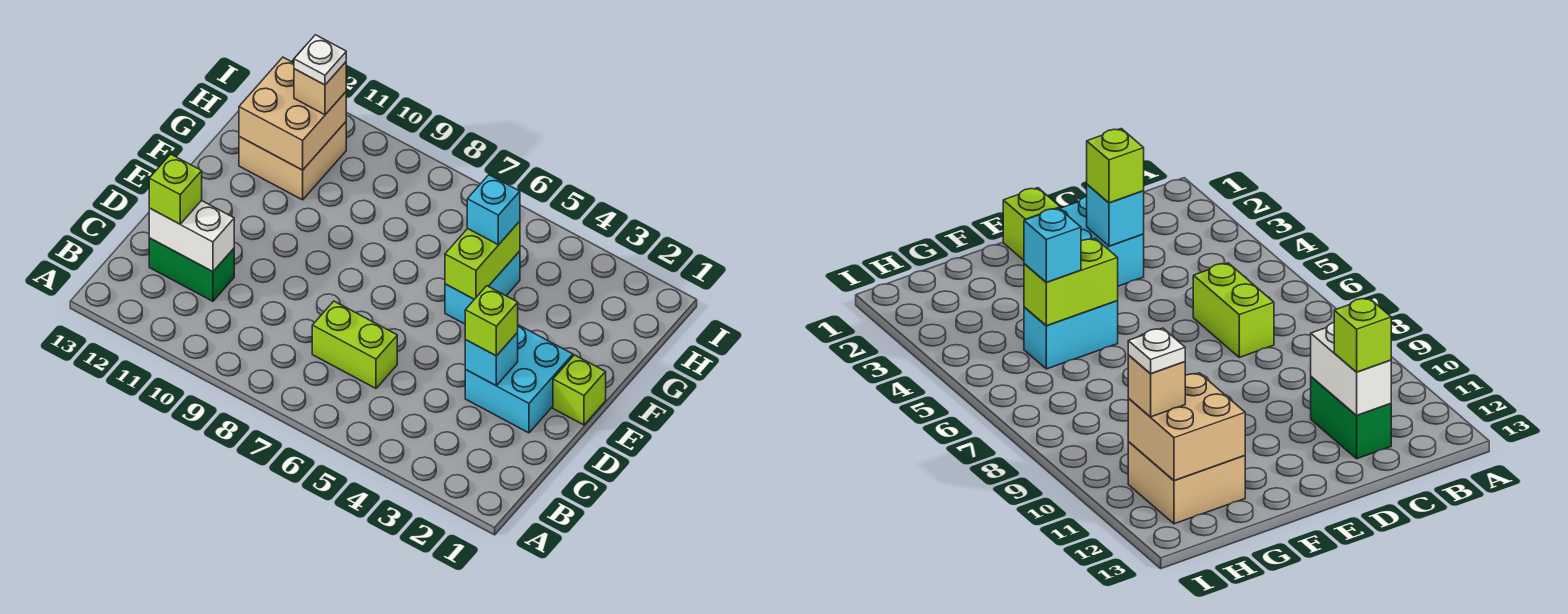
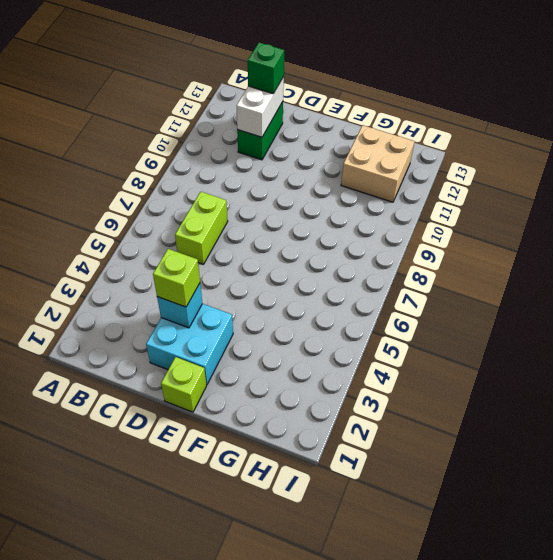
green brick C12 level 3 -> lime brick C12 level 3
none -> cyan brick F5:G5 level 1
none -> lime brick F5:G5 level 2
none -> tan brick G11:H12 level 2

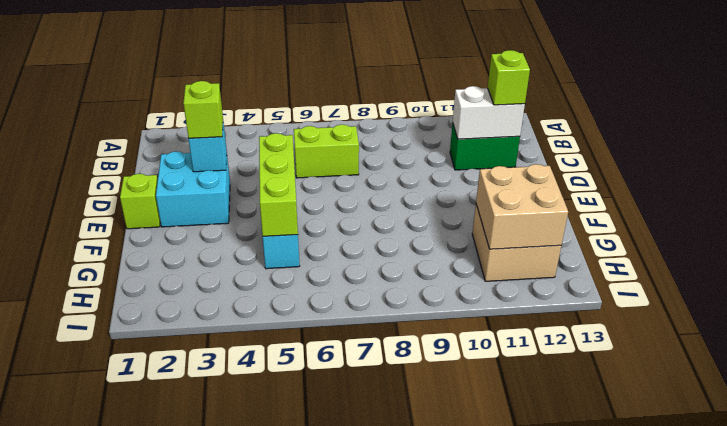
lime brick E5:G5 level 2 -> lime brick F5:G5 level 2
none -> cyan brick G5 level 3
none -> tan brick H11 level 3
none -> white plate H11 level 4

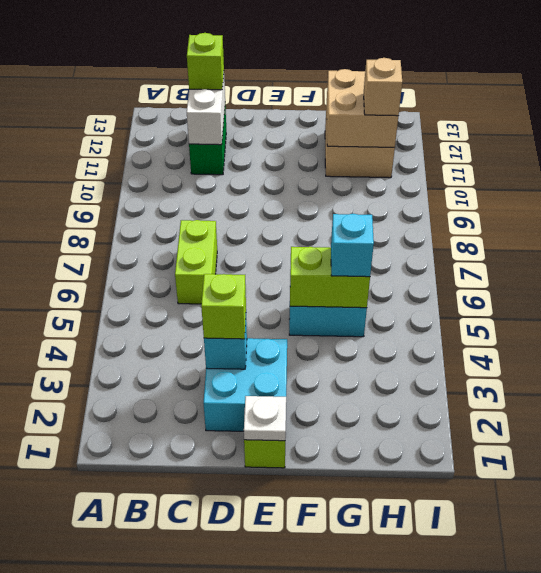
white plate E1 level 2 -> white plate H11 level 4

